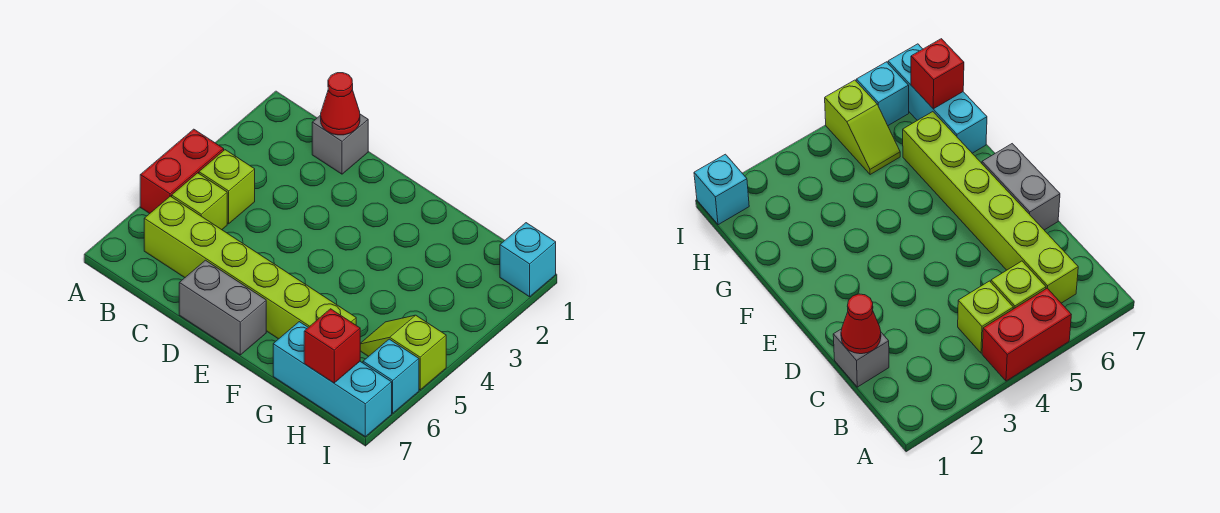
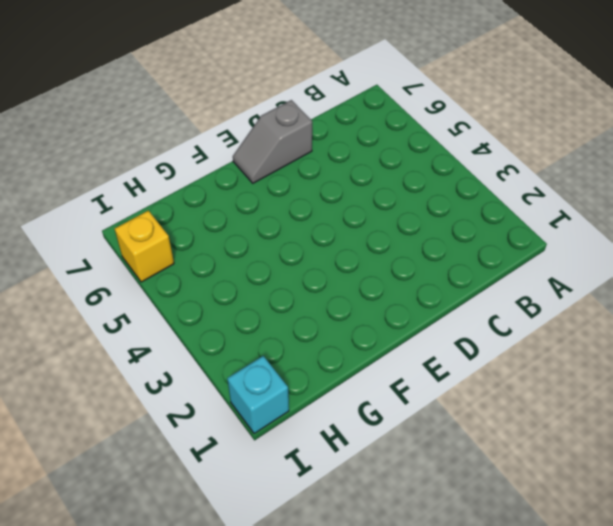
grey slope D7:E7 level 1 top D -> grey brick D7:E7 level 1
yellow brick I6 level 1 -> cyan brick I6 level 1
none -> red brick A4:A5 level 1
none -> lime brick B4 level 1
none -> lime brick B5 level 1

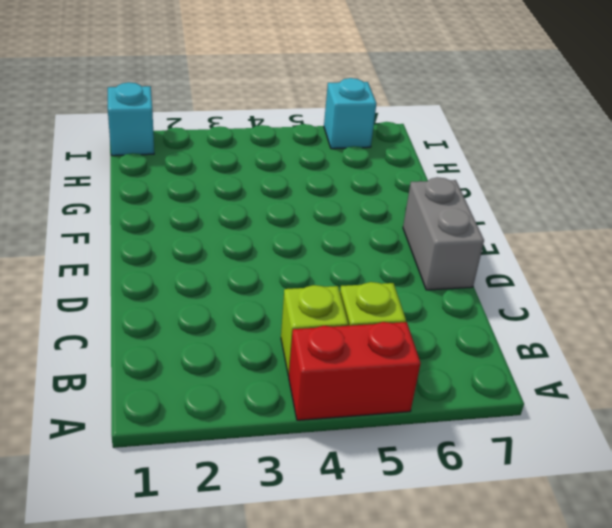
none -> lime brick B6:G6 level 1
none -> grey brick C1 level 1
none -> cyan brick G7:I7 level 1

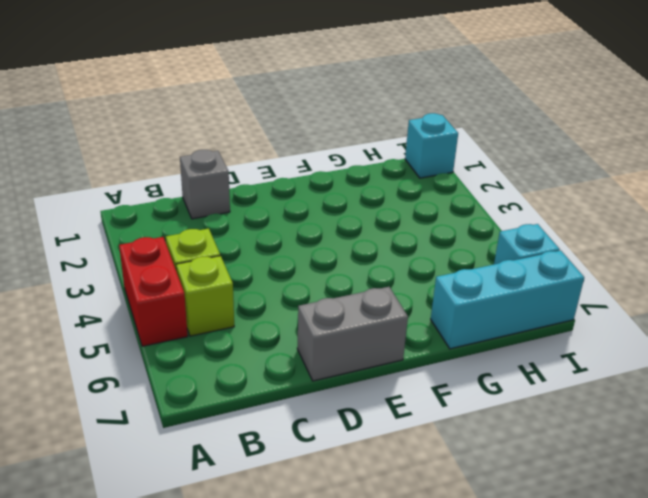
none -> lime brick B6:G6 level 1
none -> lime slope H5:I5 level 1 top I
none -> red cone C1 level 2

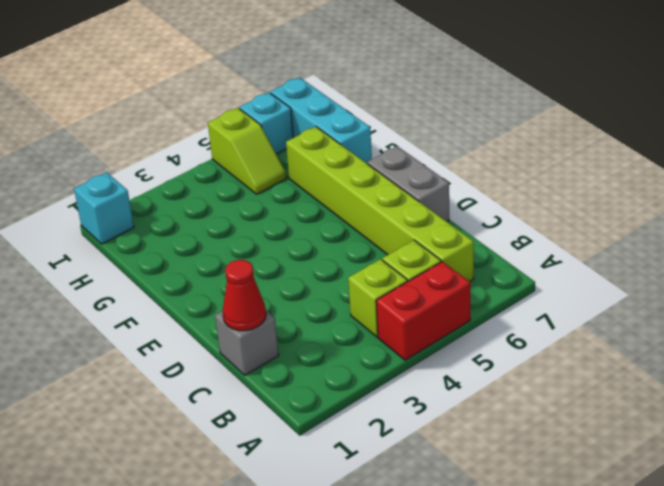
none -> red brick H7 level 2

